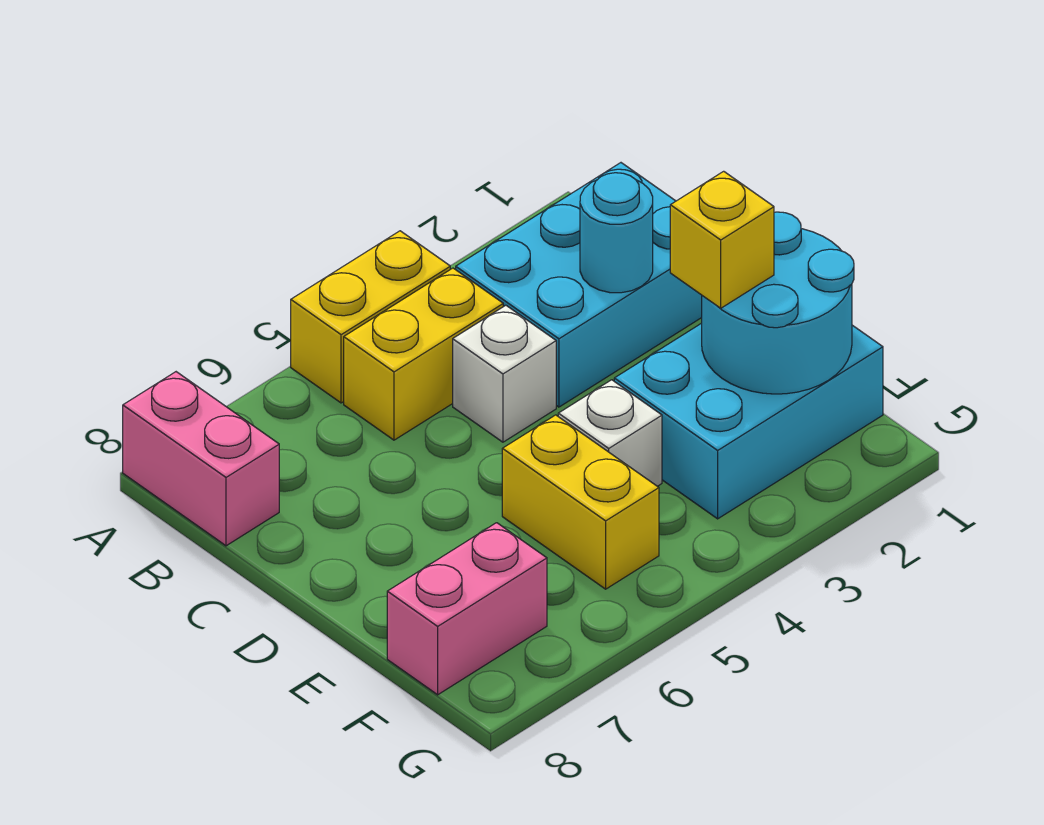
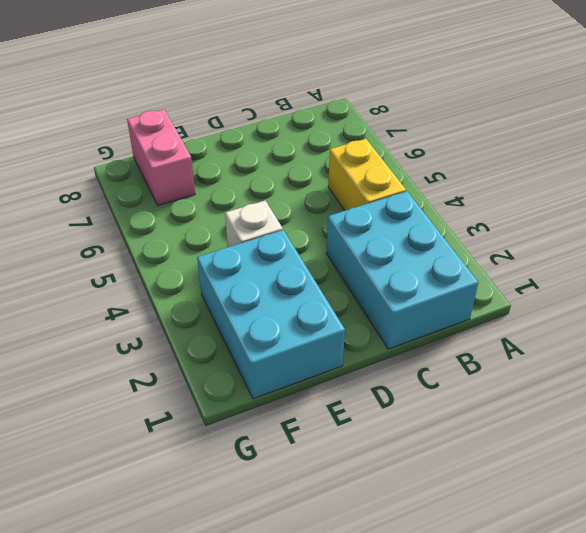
none -> yellow brick A4:A5 level 1
none -> pink brick A8:B8 level 1
none -> white brick C4 level 1

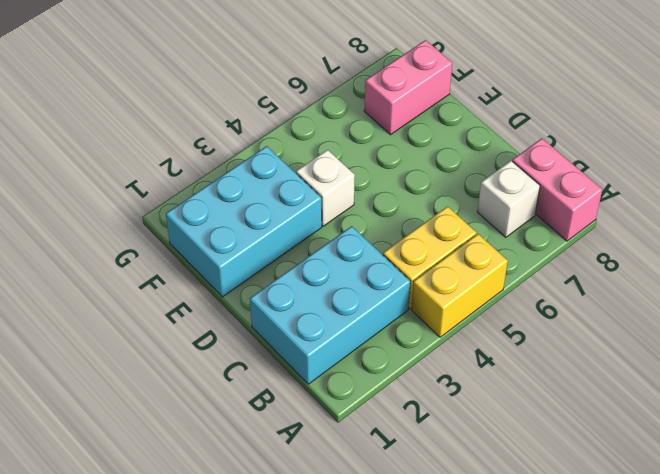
white brick B7 level 1 -> white brick C4 level 1
none -> yellow brick E5:F5 level 1
none -> cyan round brick C2 level 2
none -> cyan round brick E1:F2 level 2

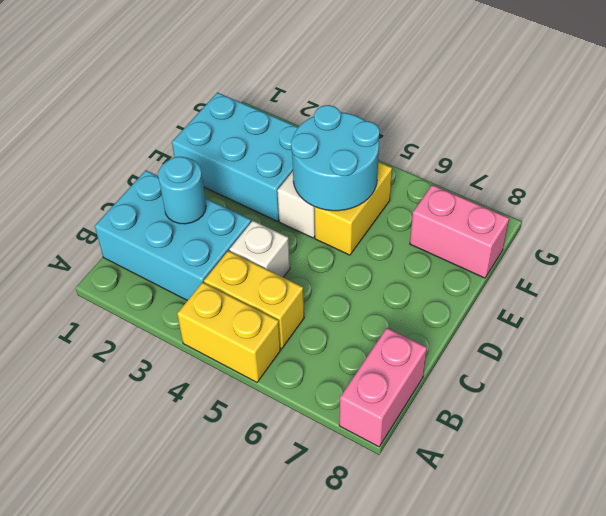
cyan round brick E4:F5 level 2 -> cyan round brick E1:F2 level 2
none -> yellow brick E2 level 3

